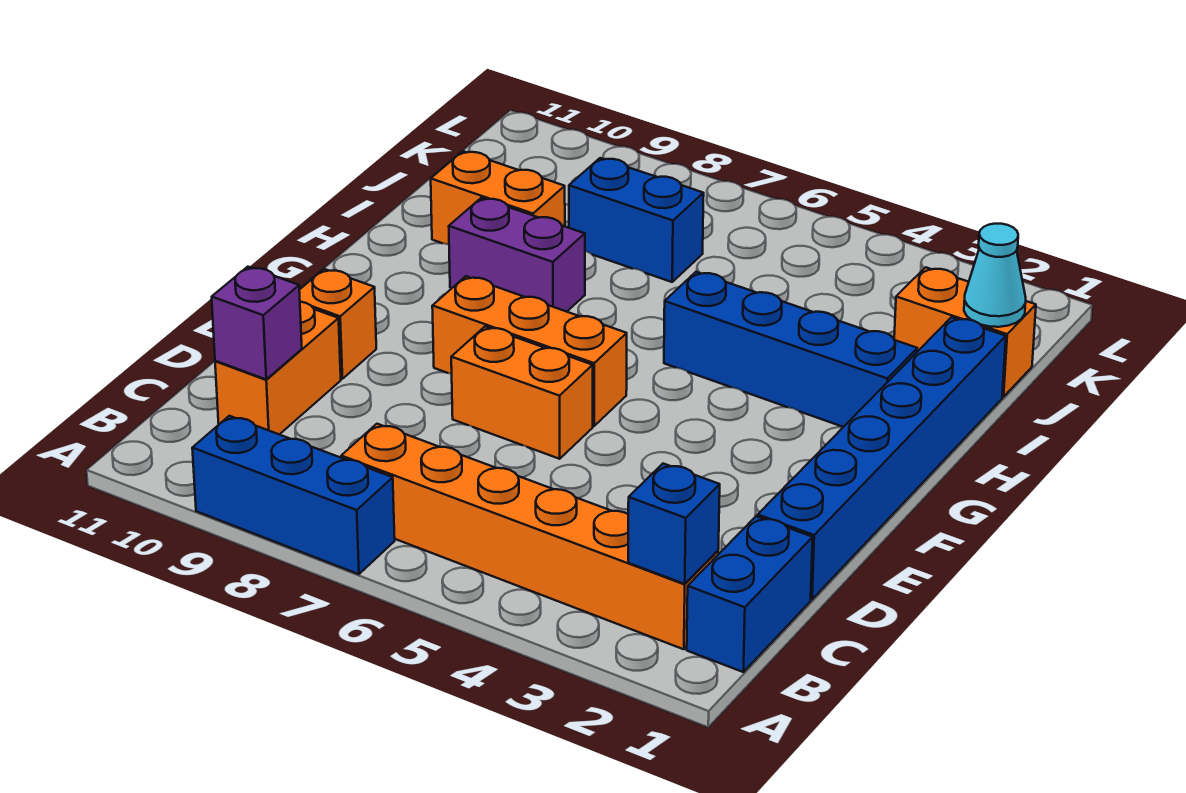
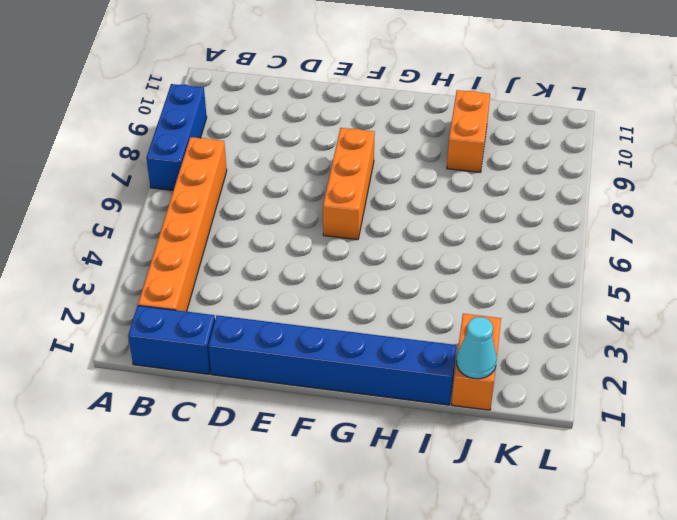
none -> orange brick C10:D10 level 1
none -> orange brick E6:E7 level 1
none -> orange brick E10 level 1

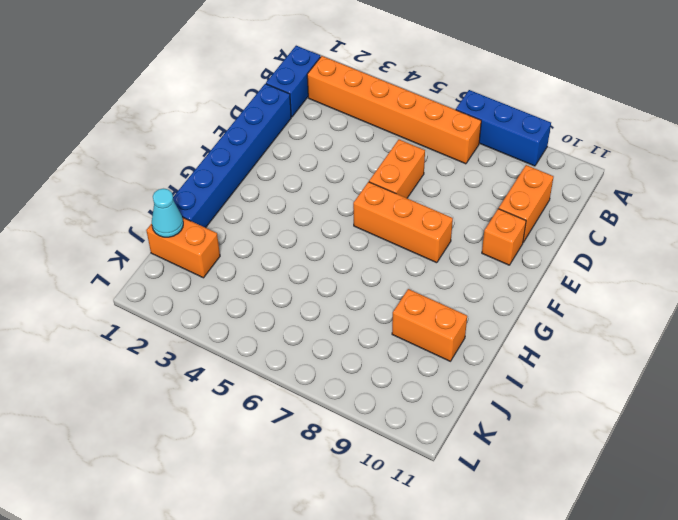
orange brick D6:E6 level 1 -> orange brick E6:E7 level 1
none -> blue brick H2:H5 level 1
none -> purple brick H8:H9 level 1
none -> blue brick J7:J8 level 1

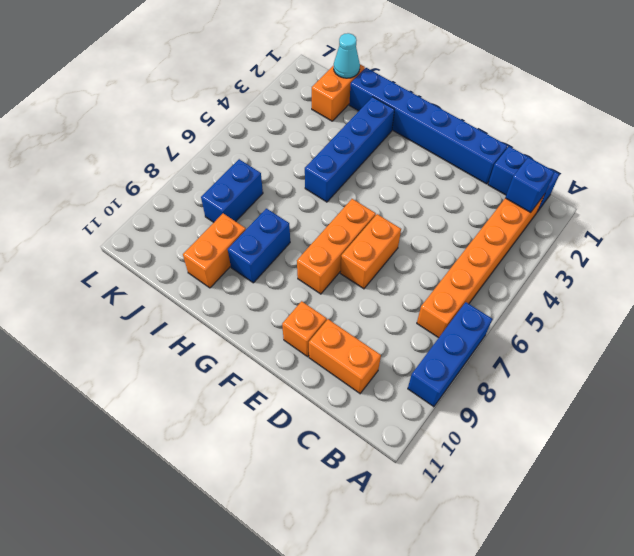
blue brick H8:H9 level 1 -> purple brick H8:H9 level 1
none -> purple brick C10 level 2

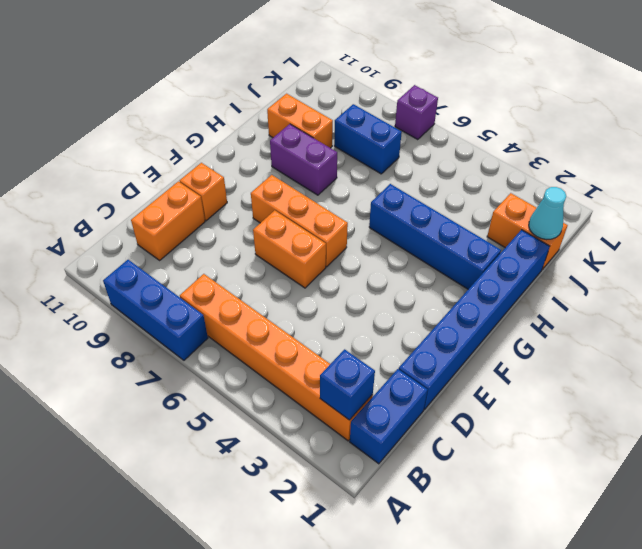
purple brick L7 level 1 -> purple brick C10 level 2

